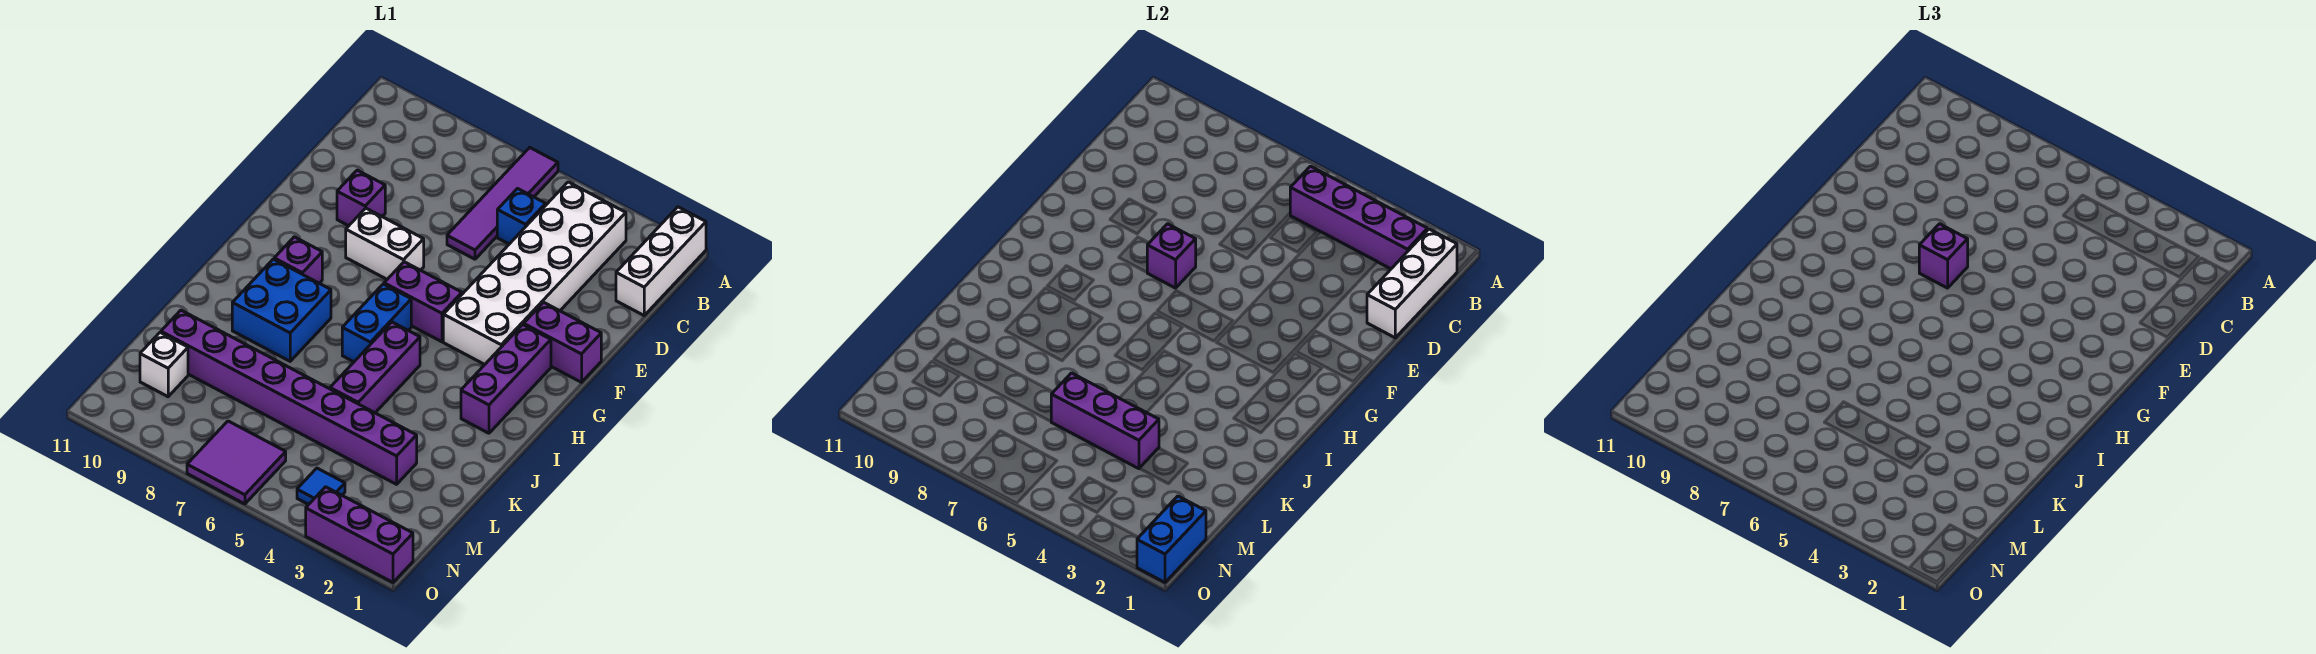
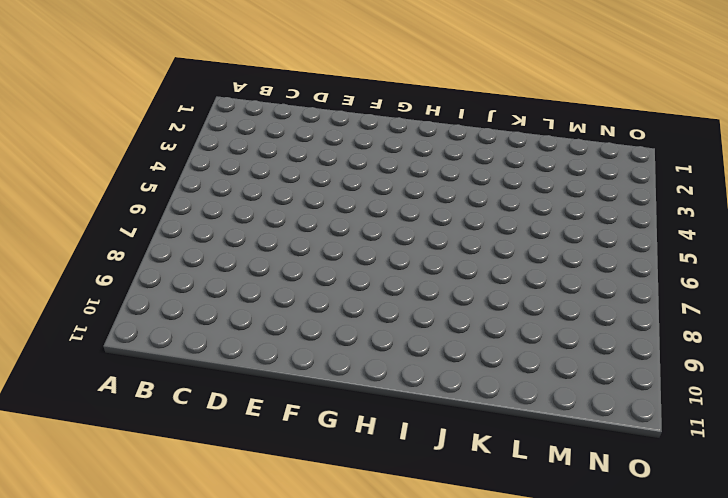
none -> white brick A1:C1 level 1
none -> purple tile A6:D6 level 1
none -> white brick B3:G4 level 1

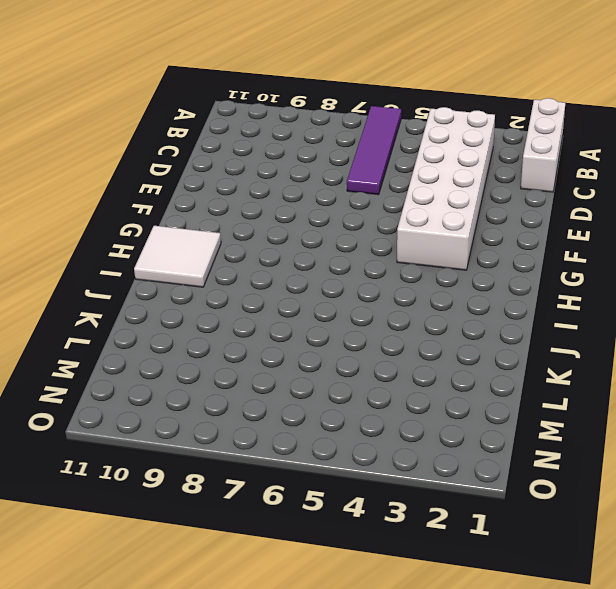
white tile H10:I11 level 1 -> none
none -> blue brick C5 level 1
none -> purple brick E9 level 1
none -> purple brick F1:F2 level 1

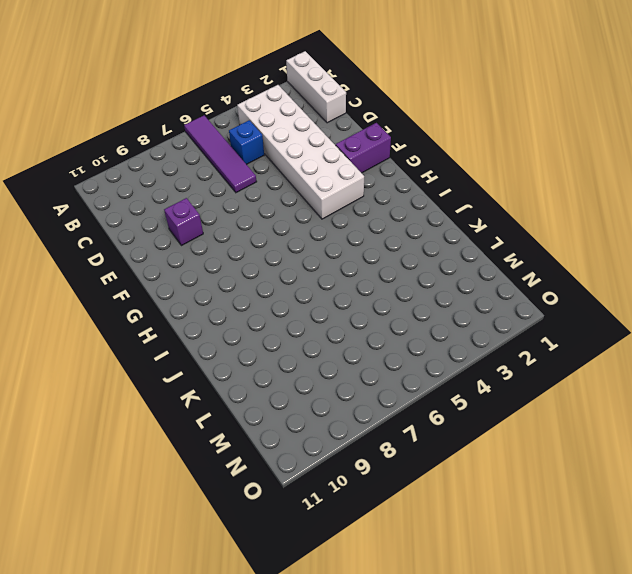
none -> white brick F7:F8 level 1
none -> purple brick G2:I2 level 1
none -> purple brick G5:G6 level 1

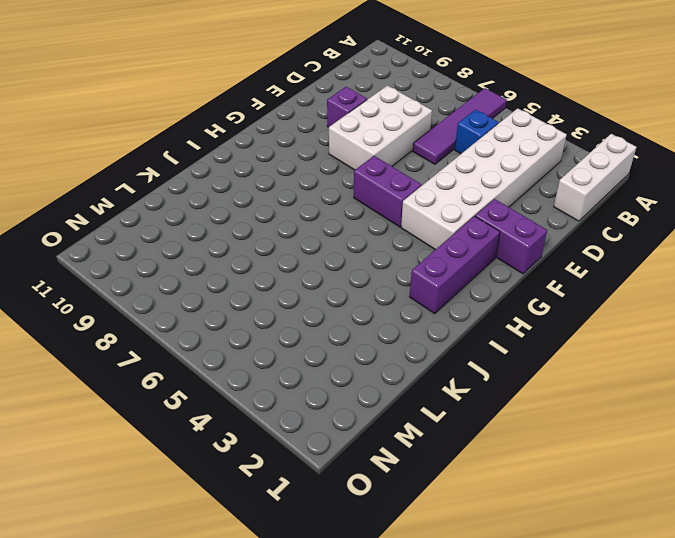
white brick D7:F8 level 1 -> white brick F7:F8 level 1
none -> blue brick H6:I6 level 1
none -> purple brick H9 level 1
none -> purple brick I5:K5 level 1

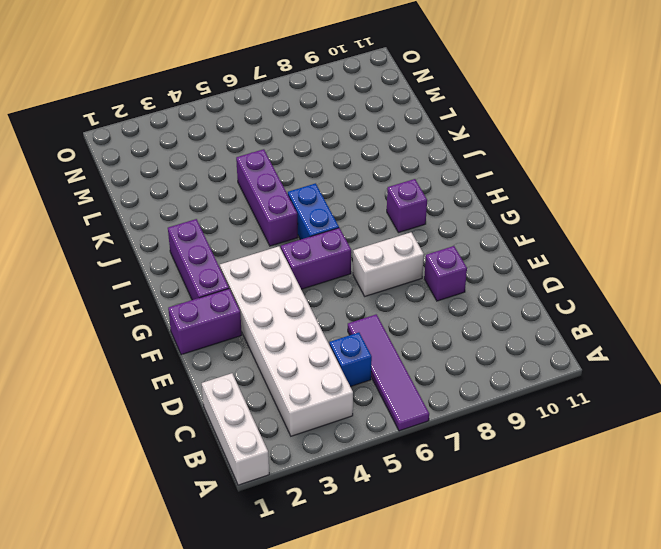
none -> blue brick I8:J9 level 1
none -> purple brick L3:L10 level 1
none -> white brick M10 level 1

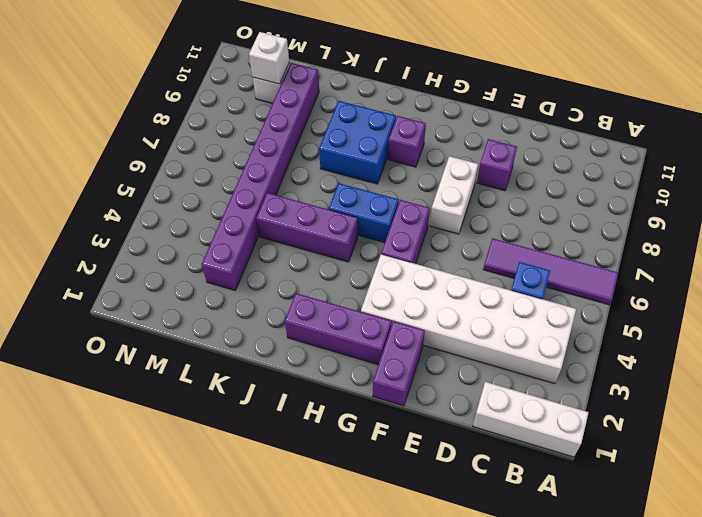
white brick M10 level 2 -> none
none -> blue tile N4 level 1
none -> purple tile N6:O7 level 1
none -> purple brick O1:O3 level 1

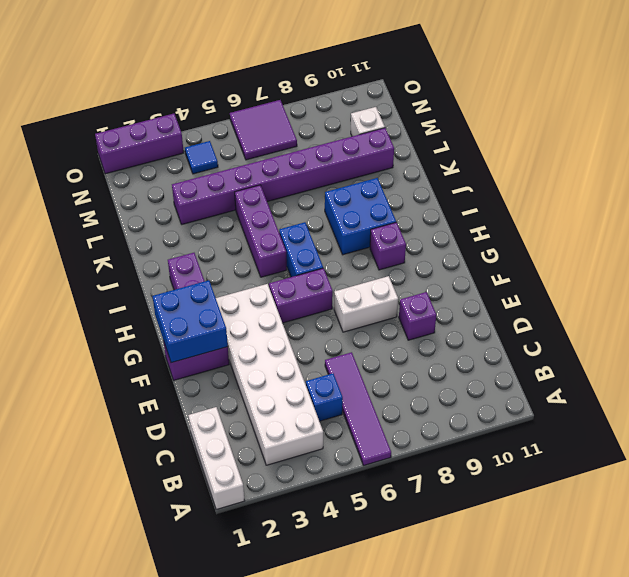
blue brick F1:G2 level 2 -> none
none -> white brick B1:D1 level 2
none -> purple brick B2:B5 level 2
none -> purple brick F7 level 2

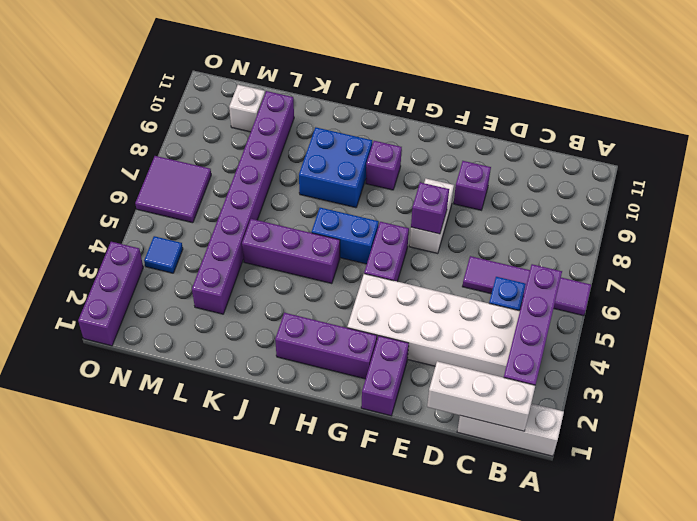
none -> purple brick L4:L6 level 2
none -> blue brick N1:O1 level 2
none -> purple brick F7 level 3

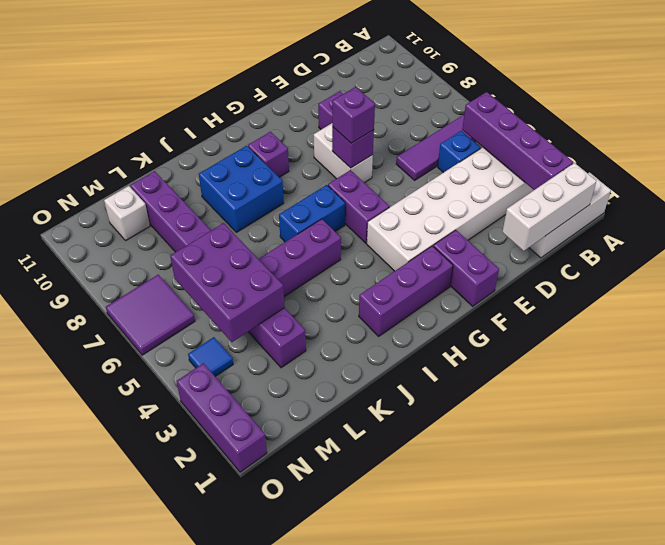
purple brick L4:M6 level 2 -> purple brick L4:L6 level 2
none -> blue brick N1:O1 level 2

